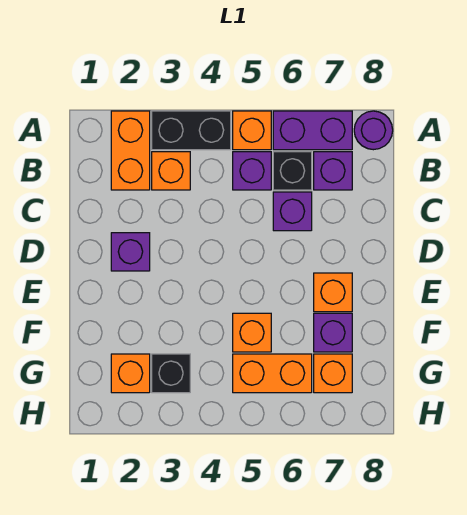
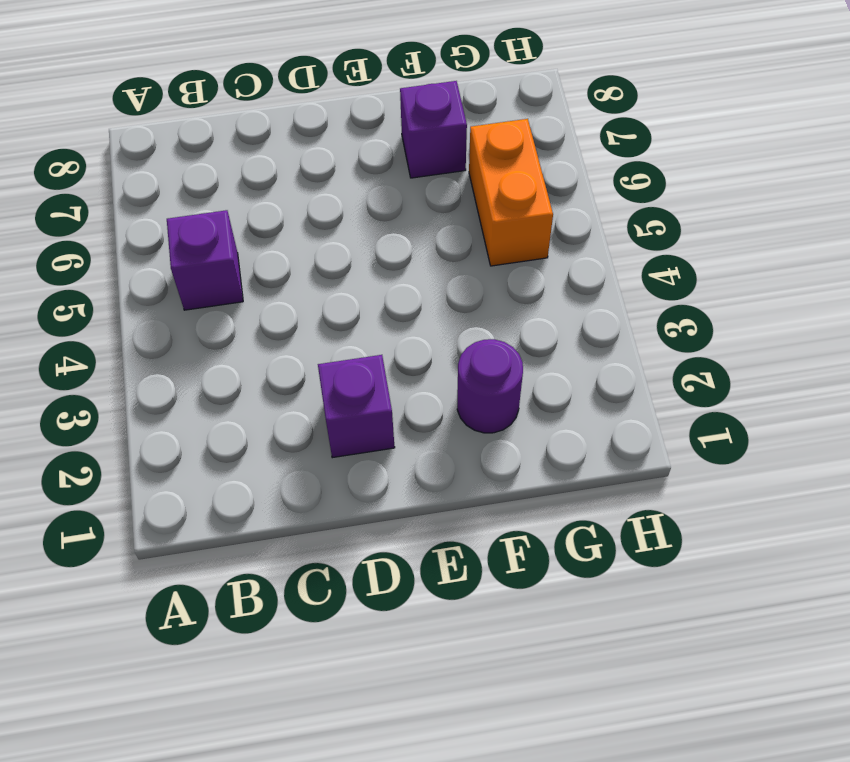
purple round brick F2 level 1 -> purple round brick A8 level 1
none -> orange brick A2:B2 level 1
none -> black brick A3:A4 level 1
none -> orange brick A5 level 1

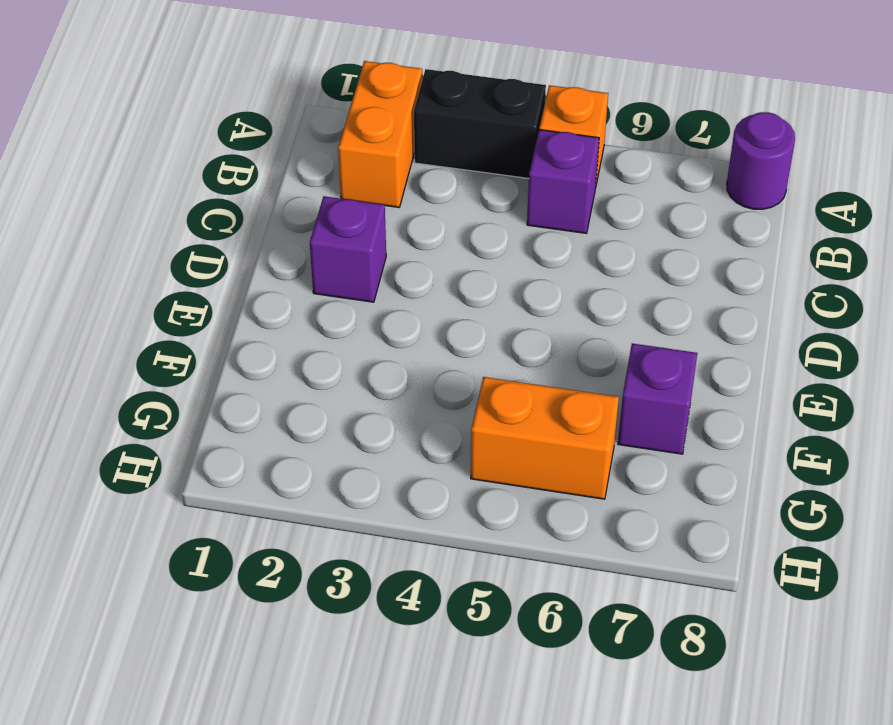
none -> purple brick A6:A7 level 1
none -> orange brick B3 level 1
none -> black brick B6 level 1

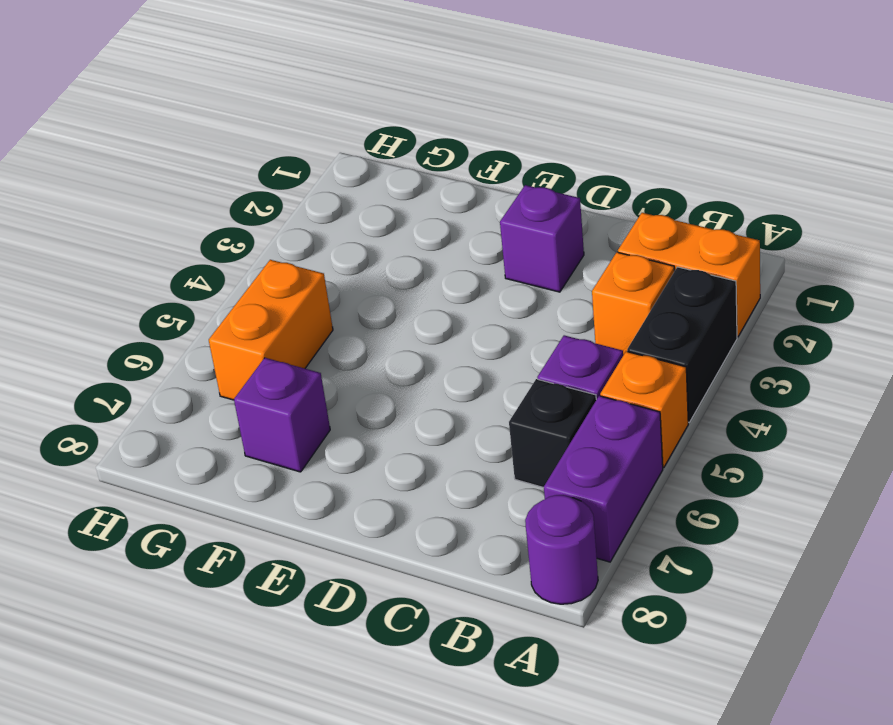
none -> purple brick B7 level 1
none -> purple brick C6 level 1
none -> orange brick E7 level 1

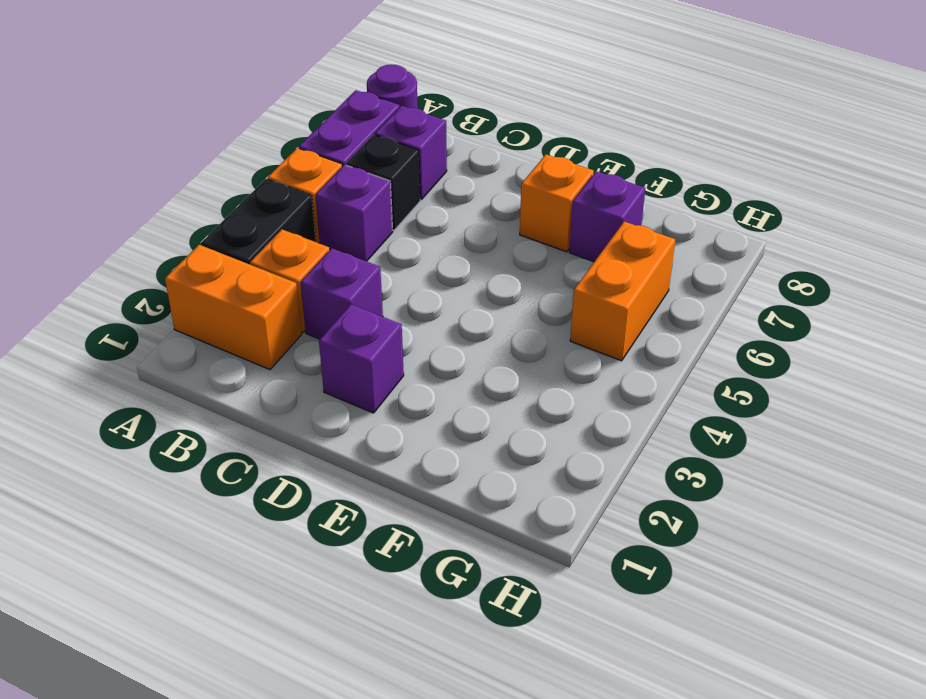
purple brick C3 level 1 -> purple brick C6 level 1
none -> orange brick F5 level 1
none -> orange brick G2 level 1
none -> black brick G3 level 1

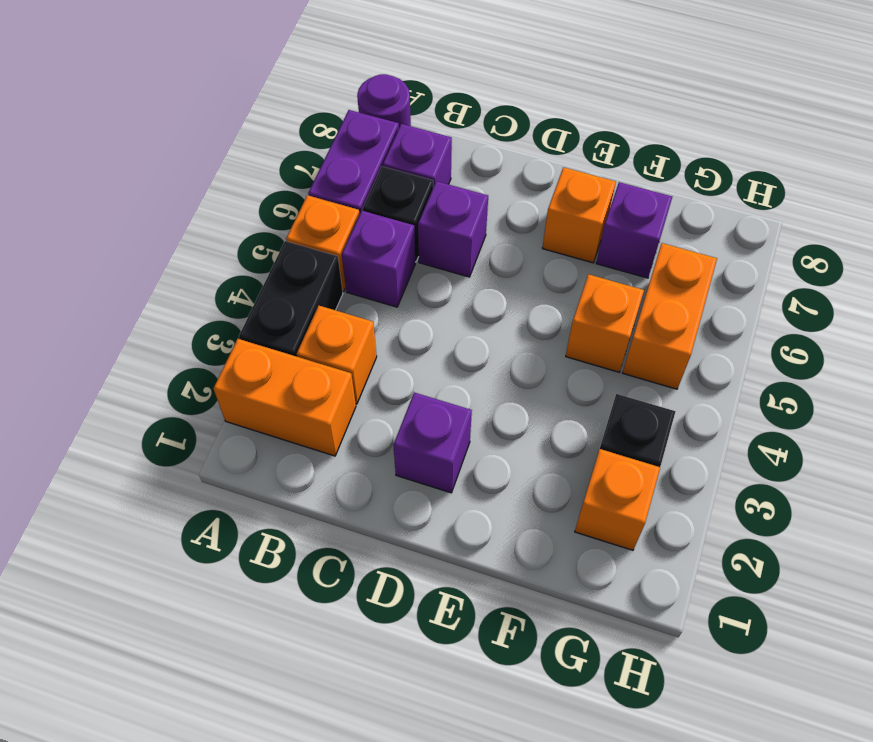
none -> orange brick G7 level 1

